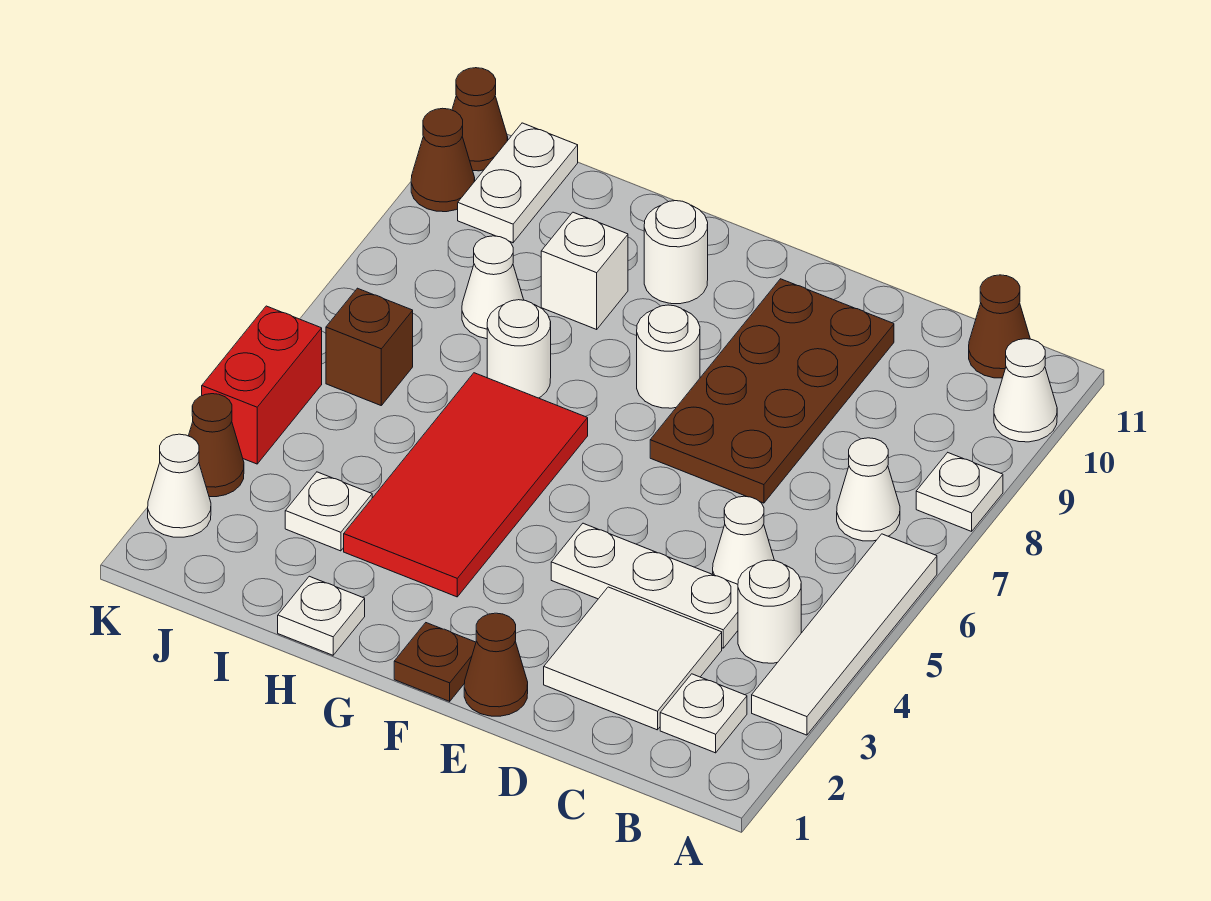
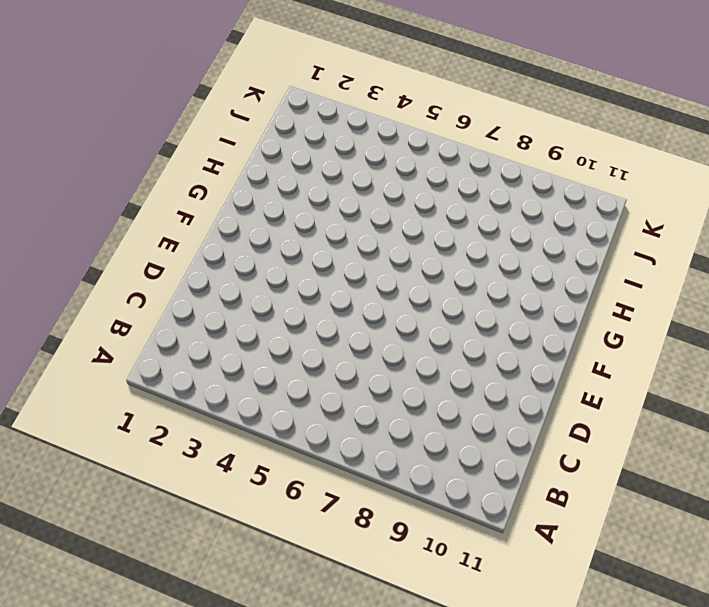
none -> white tile A3:A6 level 1
none -> white plate A8 level 1
none -> white cone A10 level 1

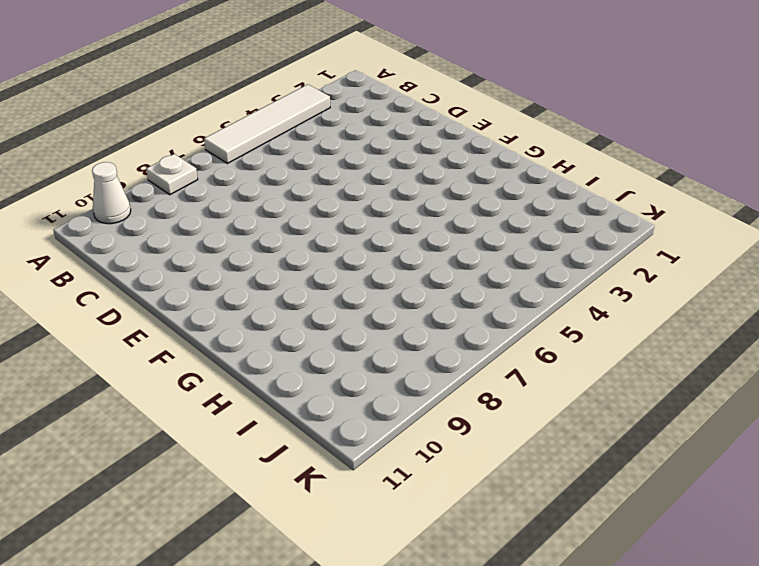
none -> white plate B2 level 1
none -> white round brick B4 level 1
none -> white cone B7 level 1

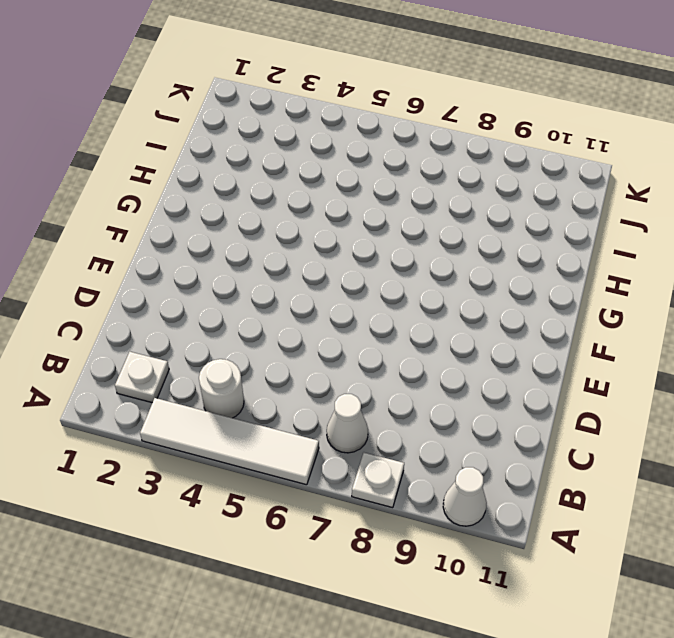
none -> brown cone B11 level 1
none -> white tile C2:D3 level 1
none -> white plate C4:E4 level 1

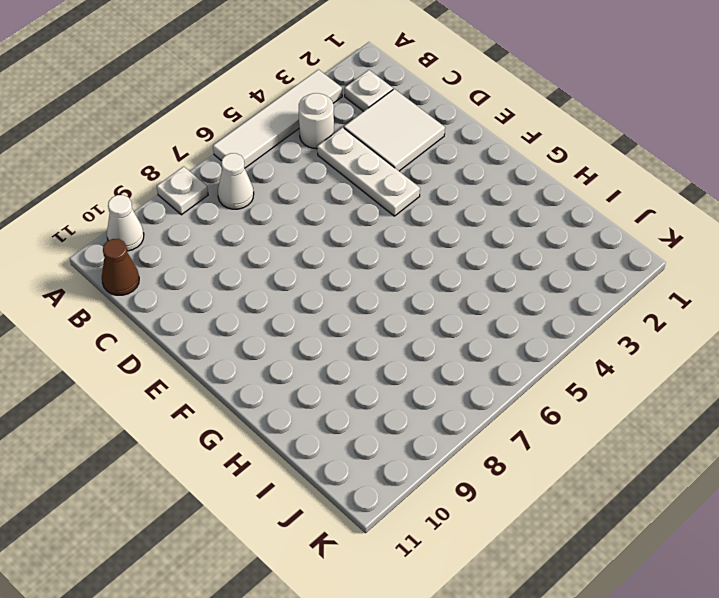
none -> white cone C5 level 1
none -> brown plate D7:E10 level 1
none -> brown cone E1 level 1

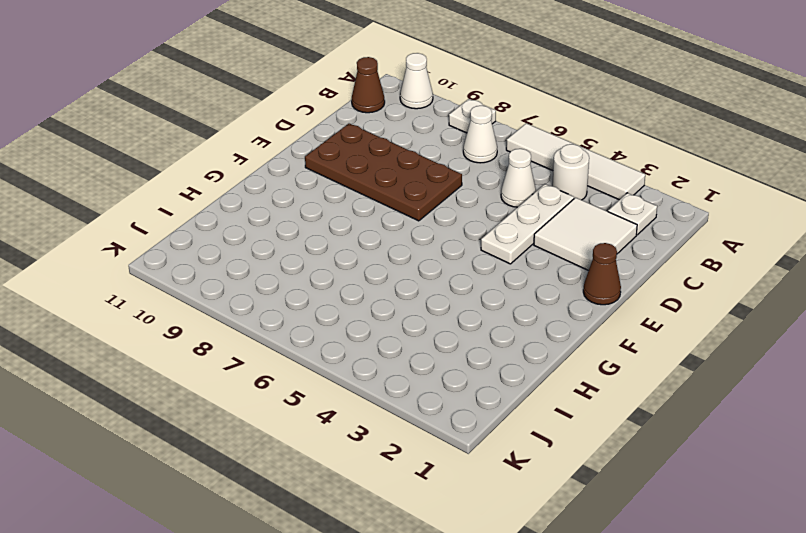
none -> brown plate F1 level 1
none -> white round brick F8 level 1
none -> red tile G3:H6 level 1

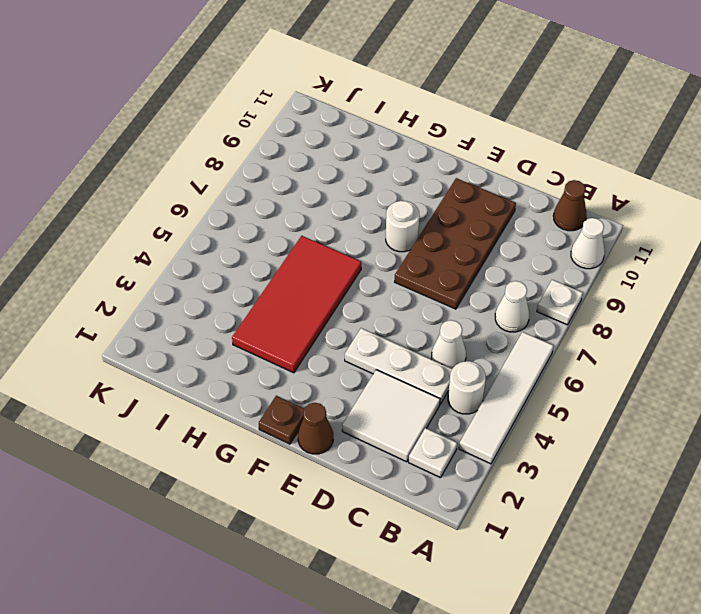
none -> white round brick G10 level 1
none -> white plate H1 level 1
none -> white round brick H7 level 1

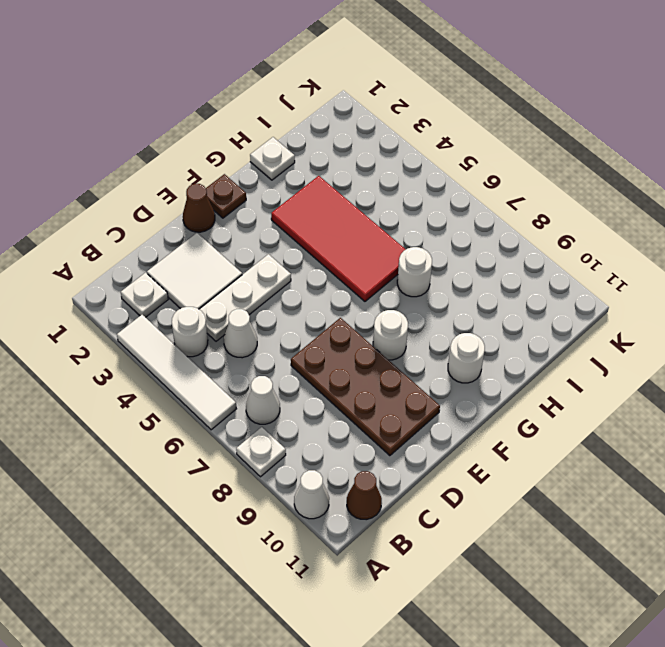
none -> white brick H9 level 1
none -> white plate I3 level 1
none -> white cone I8 level 1

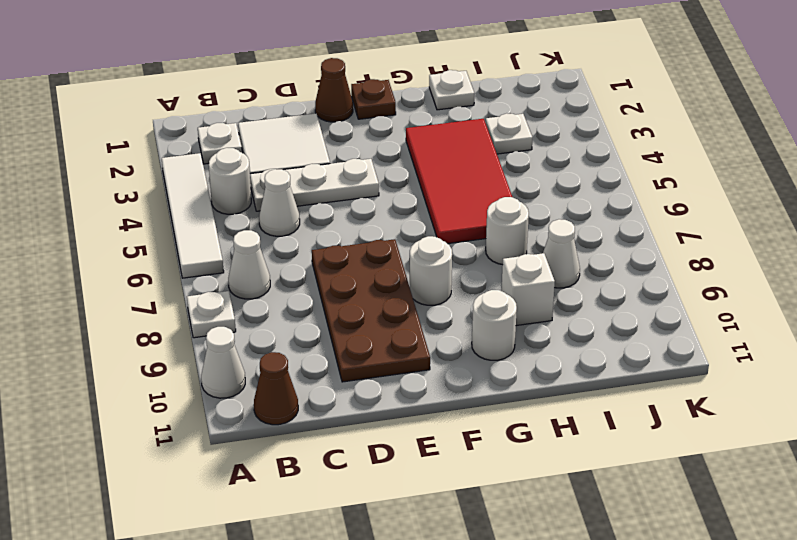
none -> brown brick J6 level 1
none -> white plate J10:J11 level 1
none -> white cone K2 level 1

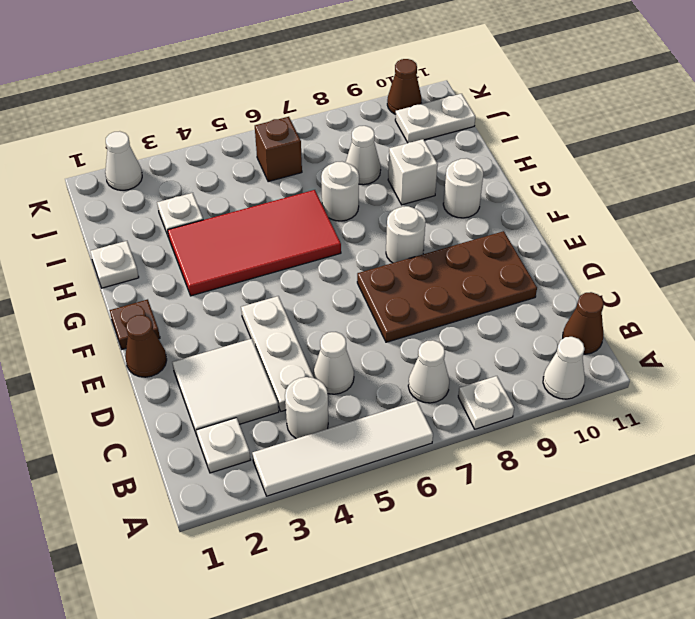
none -> brown cone K3 level 1
none -> red brick K4:K5 level 1
none -> brown cone K11 level 1

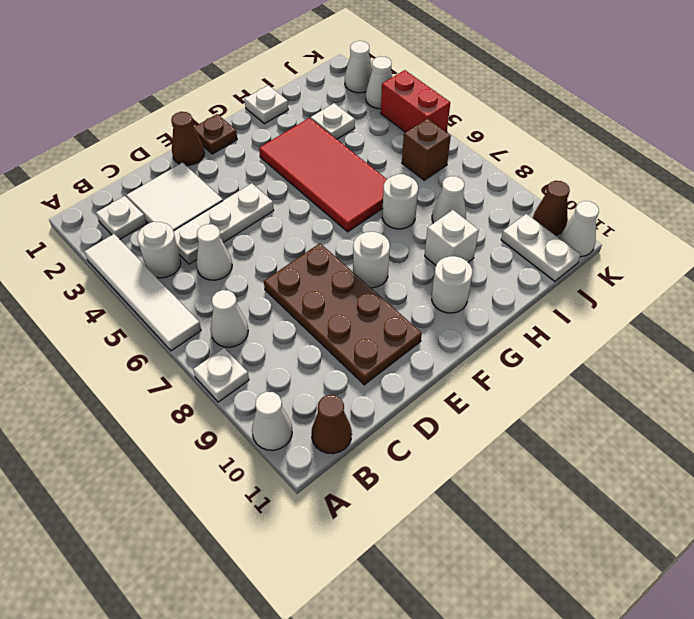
white cone K3 level 1 -> brown cone K3 level 1
white cone K11 level 1 -> brown cone K11 level 1

